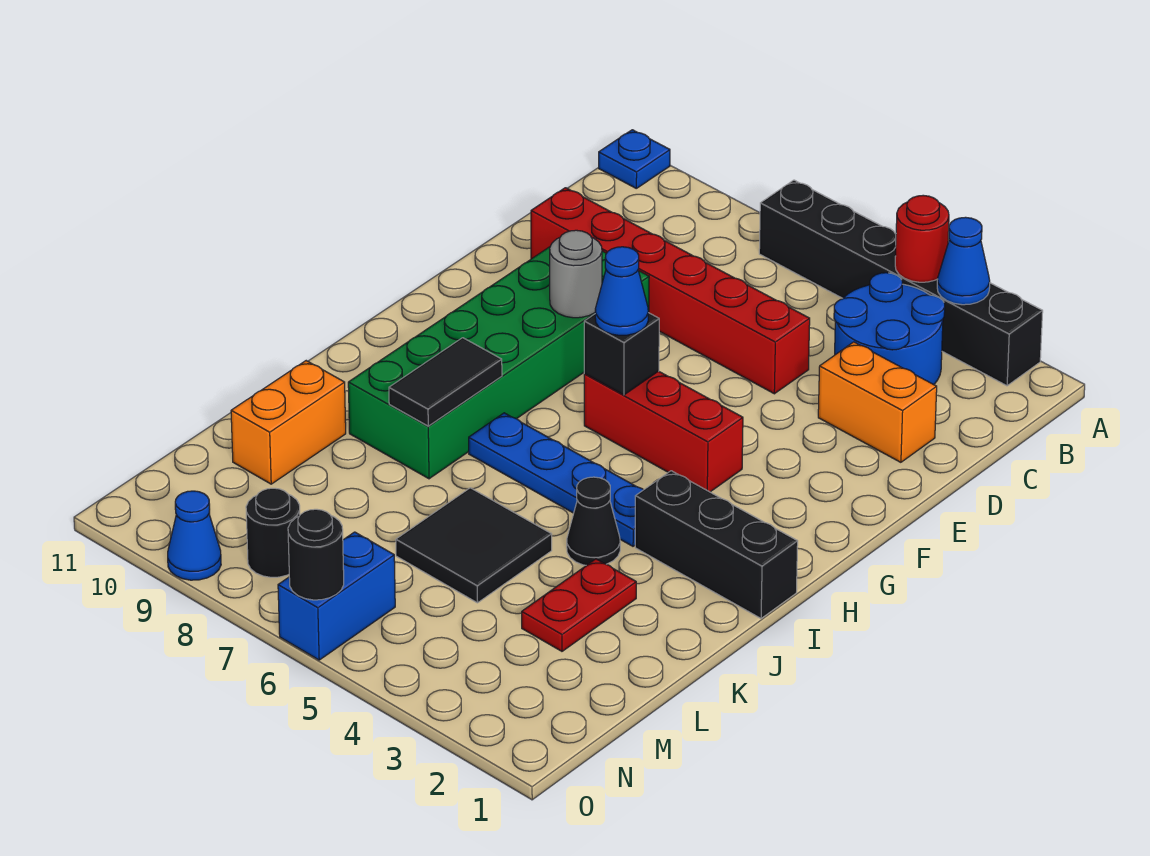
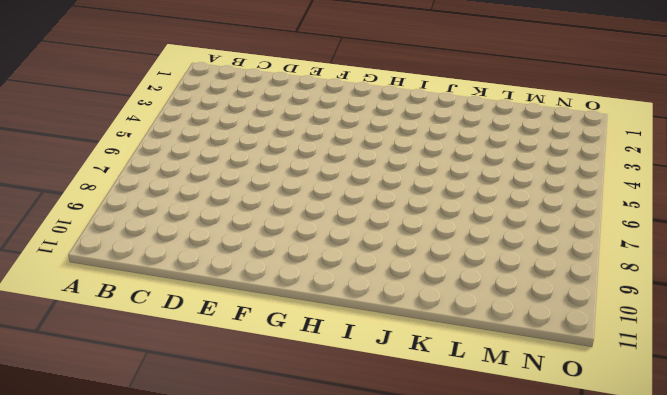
none -> black brick A2:A7 level 1
none -> blue plate A11 level 1
none -> blue round brick B3:C4 level 1

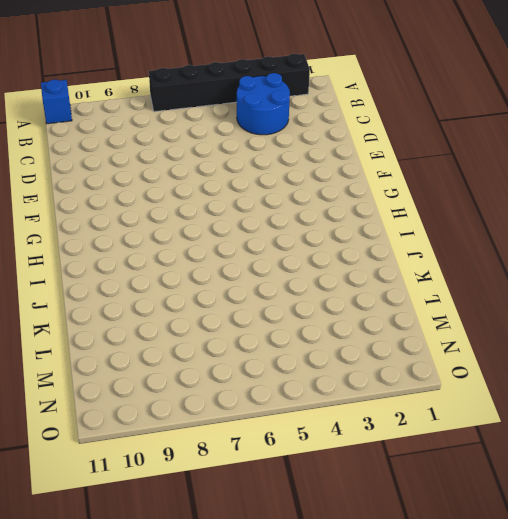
blue brick A11 level 1 -> blue plate A11 level 1
none -> orange brick D2:D3 level 1
none -> red brick D5:D10 level 1
none -> green brick E8:J9 level 1

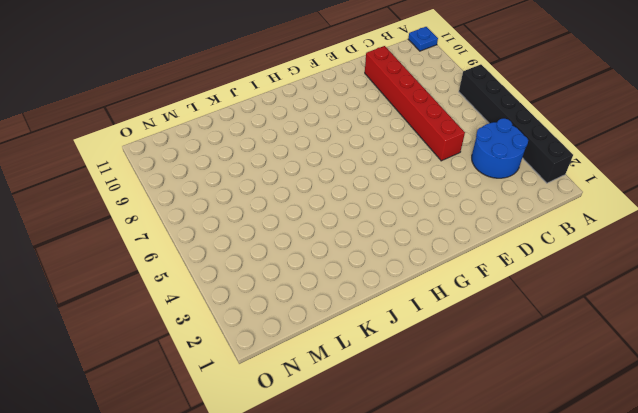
none -> orange brick D2:D3 level 1
none -> green brick E8:J9 level 1
none -> red brick G4:G6 level 1

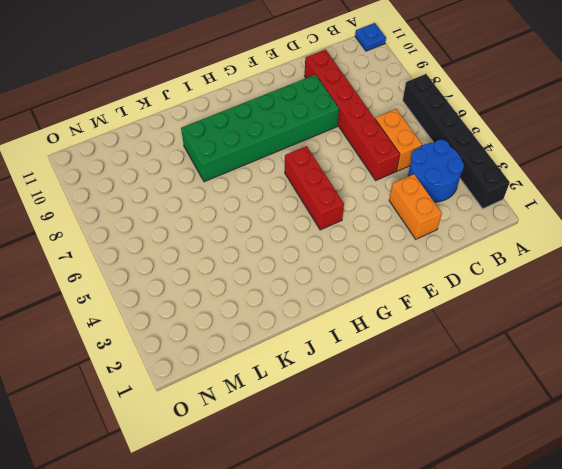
orange brick C5:C6 level 1 -> orange brick K10:L10 level 1
none -> black brick I1:I3 level 1
none -> blue plate I4:I7 level 1
none -> black cone J4 level 1

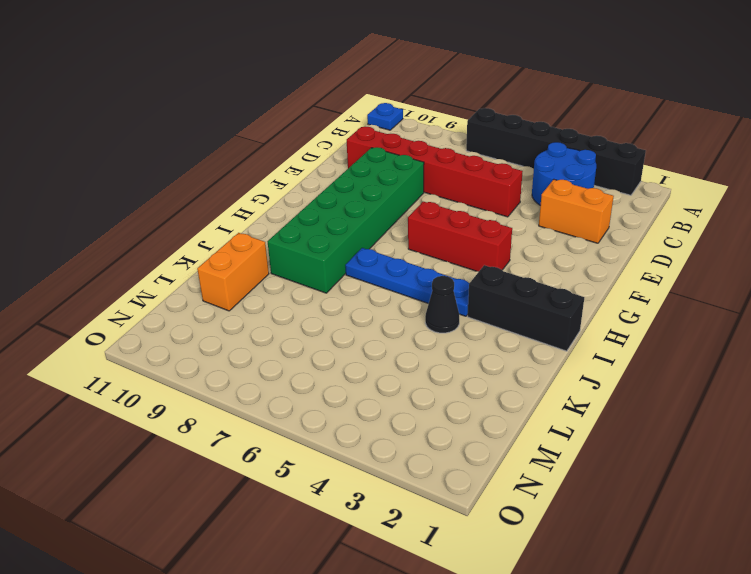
none -> red plate K3:L3 level 1
none -> black tile K5:L6 level 1
none -> blue brick N6:O6 level 1

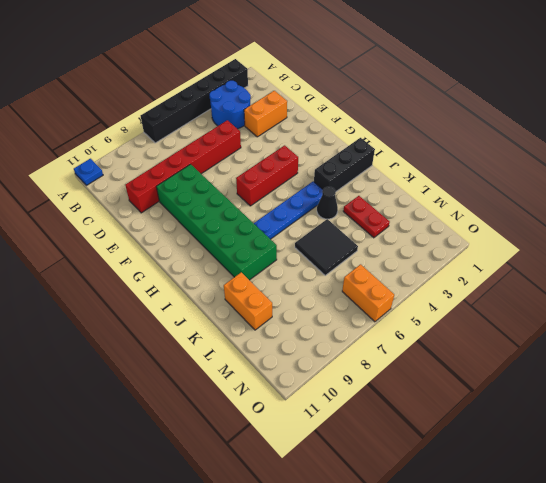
orange brick N6:O6 level 1 -> blue brick N6:O6 level 1
none -> black round brick N8 level 1
none -> blue cone O9 level 1
none -> blue cone A3 level 2

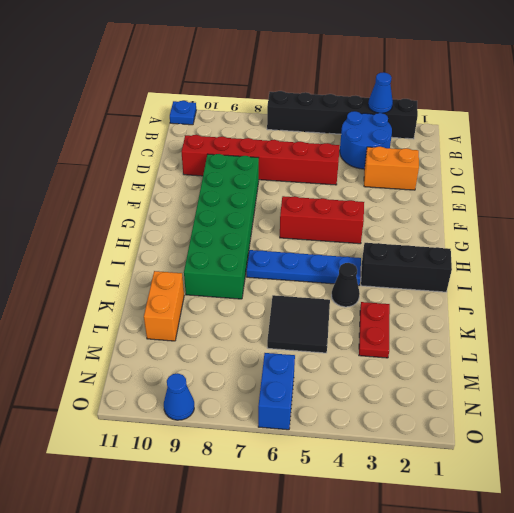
none -> black round brick N8 level 1
none -> red round brick A4 level 2
none -> grey round brick F8 level 2

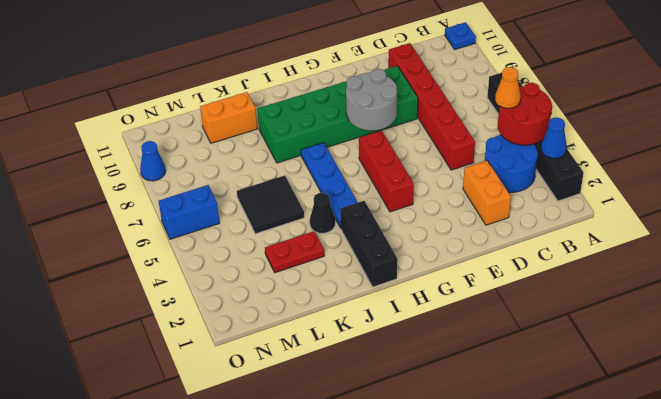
red round brick A4:B5 level 2 -> red round brick A4 level 2
orange cone B5 level 3 -> none
grey round brick F7:G8 level 2 -> grey round brick F8 level 2
none -> black round brick N8 level 1
none -> black brick G6 level 2
none -> black tile I8:J8 level 2

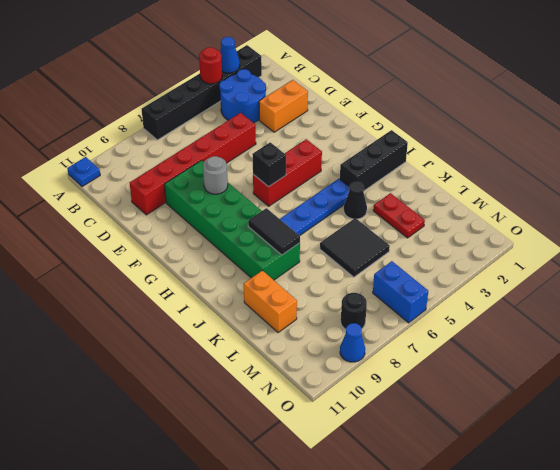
none -> black round brick O6 level 2
none -> blue cone G6 level 3

